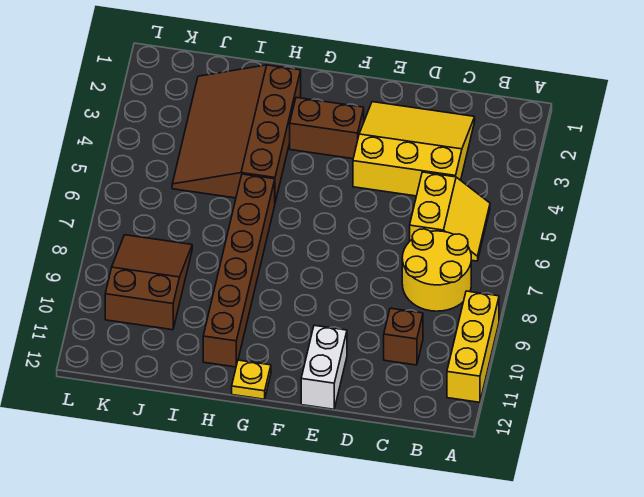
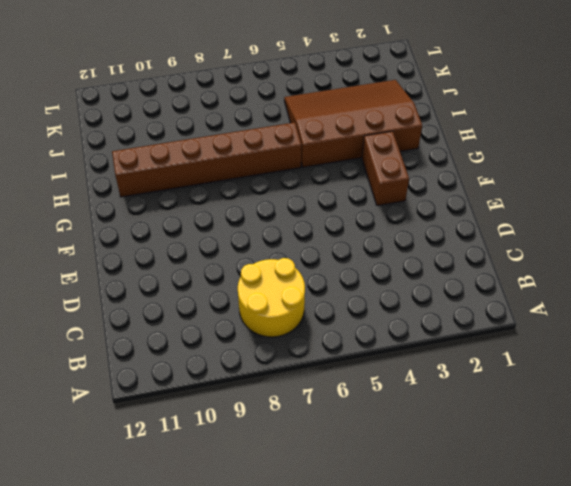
none -> yellow brick A9:A11 level 1
none -> yellow slope B5:C6 level 1 top C

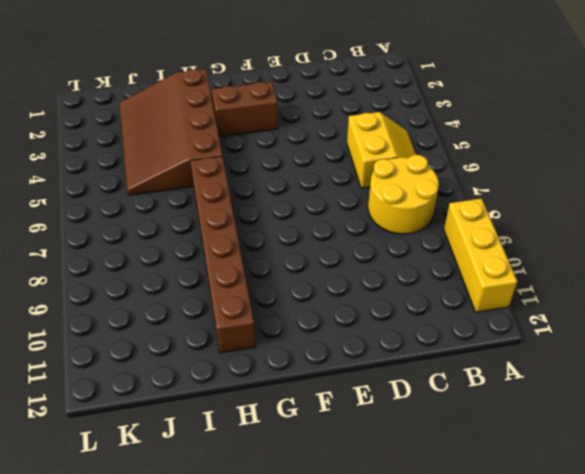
none -> yellow slope C2:E4 level 1 top 4
none -> brown brick C10 level 1

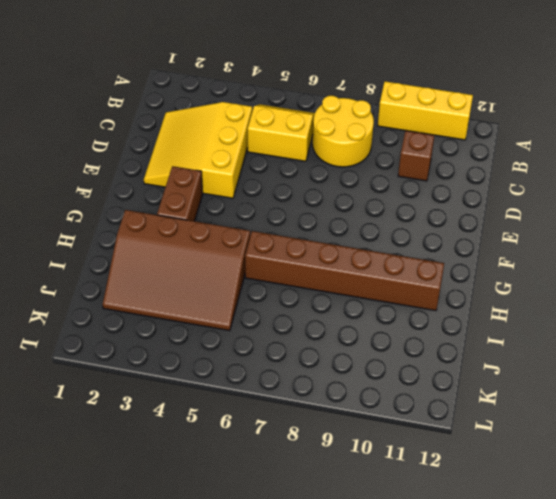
none -> white brick E11:E12 level 1
none -> yellow plate G12 level 1

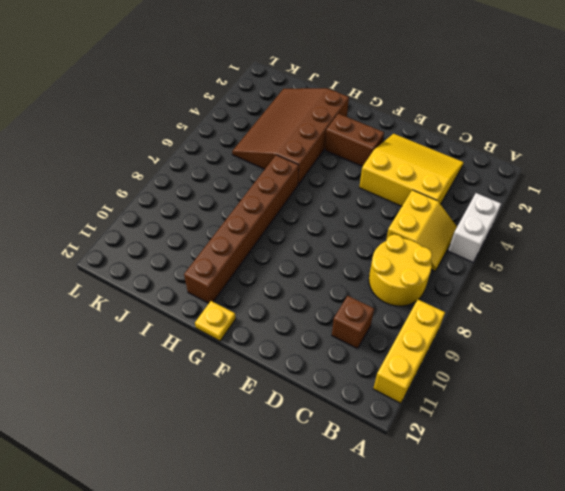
white brick A4:A5 level 1 -> white brick E11:E12 level 1
none -> brown slope J8:K10 level 1 top 10

